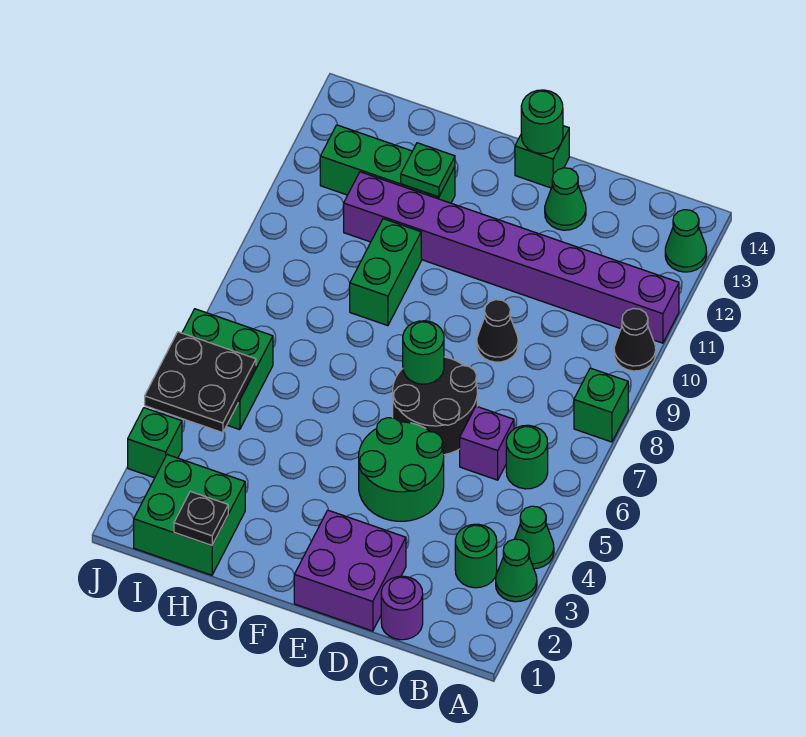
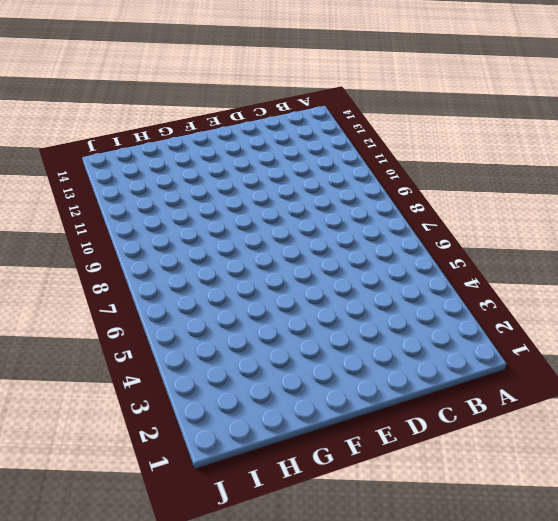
none -> green cone A3 level 1
none -> green cone A4 level 1
none -> green brick A8 level 1

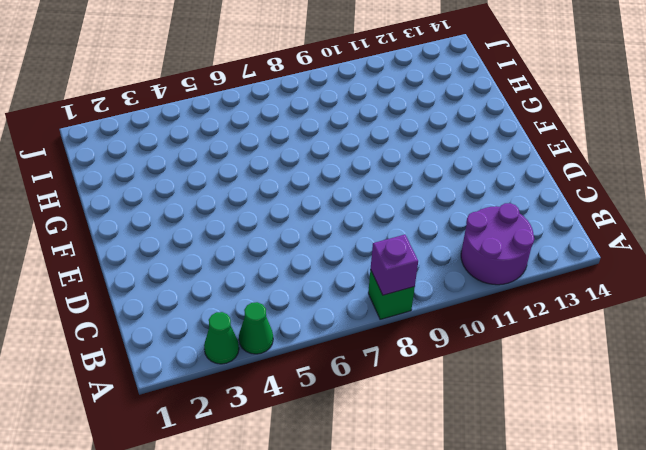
purple brick A8 level 2 -> purple brick C6 level 1
purple round brick A11:B12 level 1 -> purple brick A11:H11 level 1
none -> black cone A10 level 1
none -> green cone A13 level 1
none -> green round brick B3 level 1

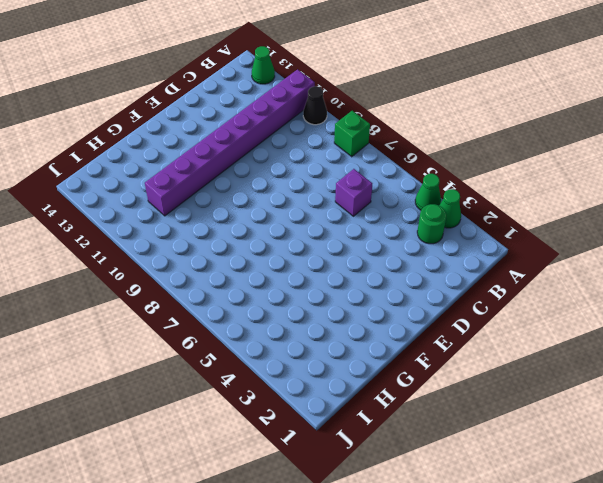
none -> green round brick B6 level 1
none -> purple round brick C1 level 1
none -> purple brick D1:E2 level 1

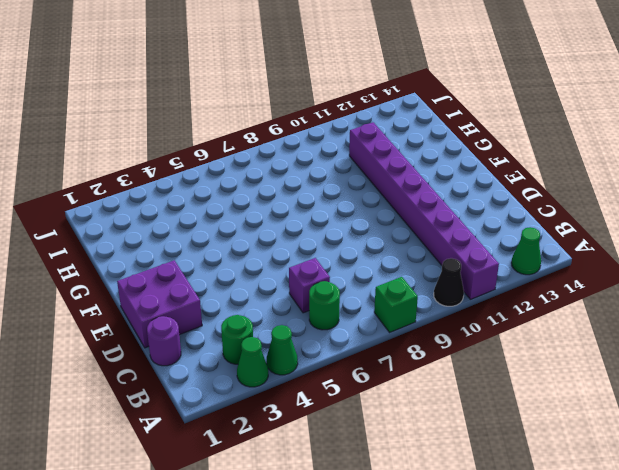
none -> green round brick D4:E5 level 1
none -> black round brick D6:E7 level 1
none -> black cone D9 level 1

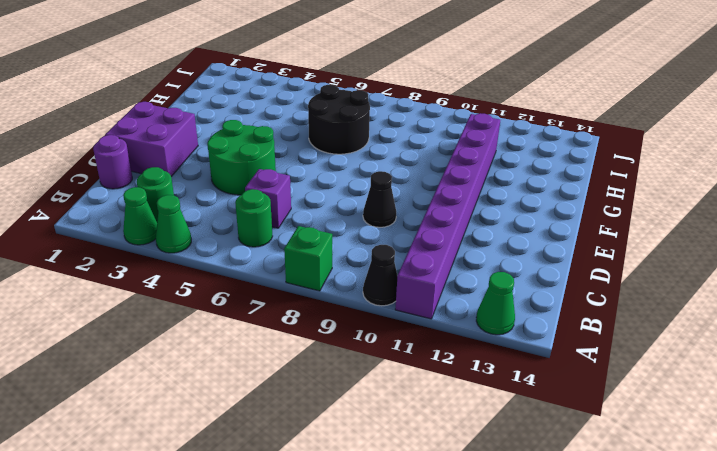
black round brick G6:H7 level 1 -> black round brick D6:E7 level 1
none -> green cone D13 level 1
none -> green brick E14 level 1
none -> green brick G9:G10 level 1

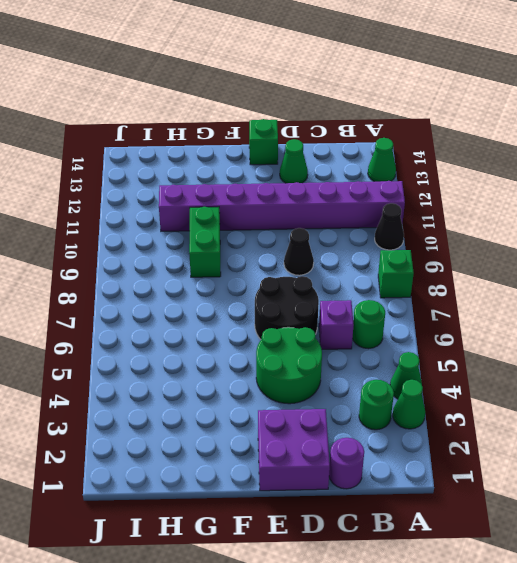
none -> green brick G12:I12 level 1
none -> green brick H1:I2 level 1
none -> green brick I5:J6 level 1

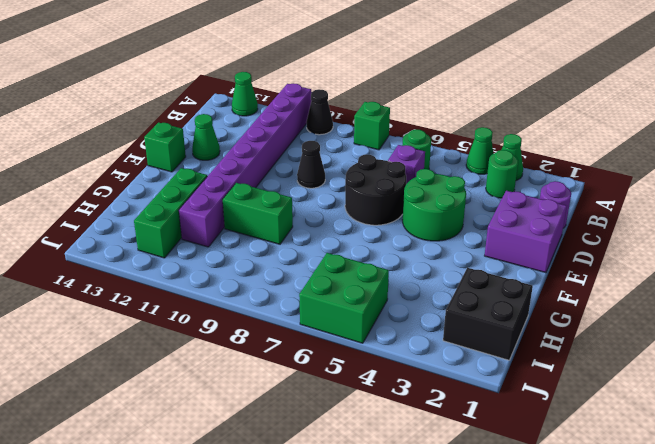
black brick H1:I2 level 1 -> green brick H1:I2 level 1
none -> green brick J3 level 1
none -> green round brick E7 level 2
none -> green round brick E14 level 2

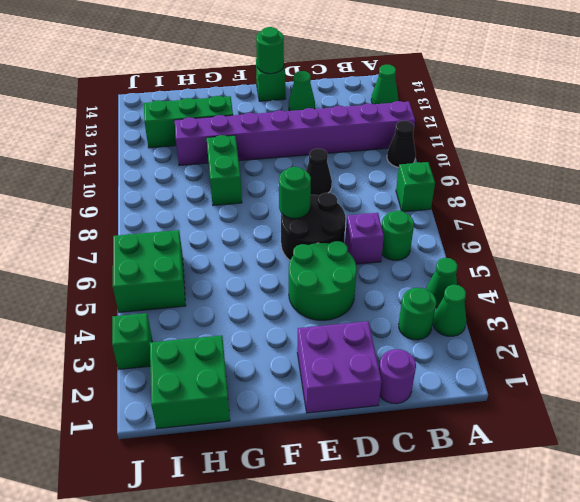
none -> green plate G12 level 2
none -> black plate H1 level 2
none -> black plate I4:J5 level 2

